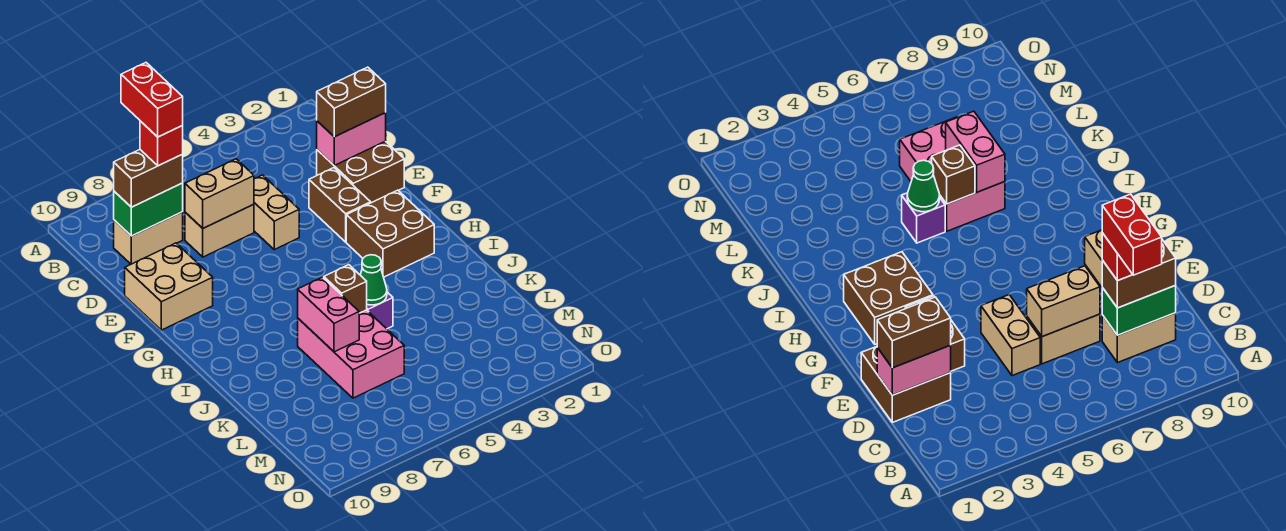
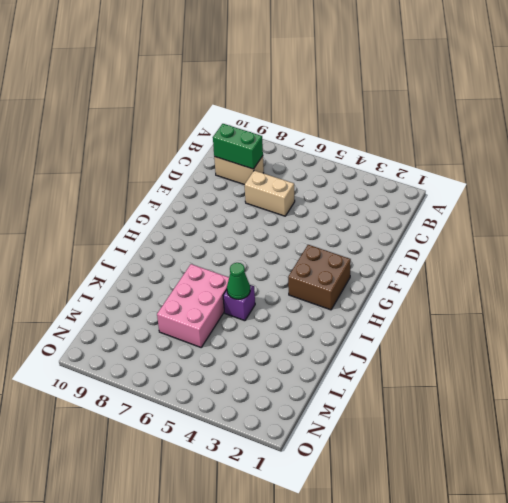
none -> brown brick D1:E2 level 1
none -> tan brick D5:E5 level 1
none -> brown brick E3:F3 level 1

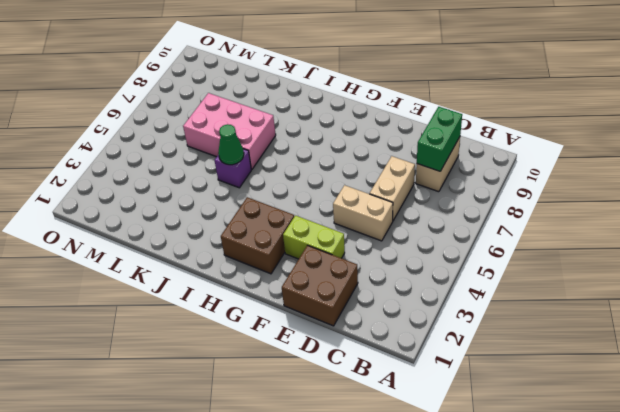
lime brick E3:F3 level 1 -> brown brick E3:F3 level 1
none -> tan brick E9:F10 level 1
none -> pink brick D1:D2 level 2
none -> tan brick D6:D7 level 2

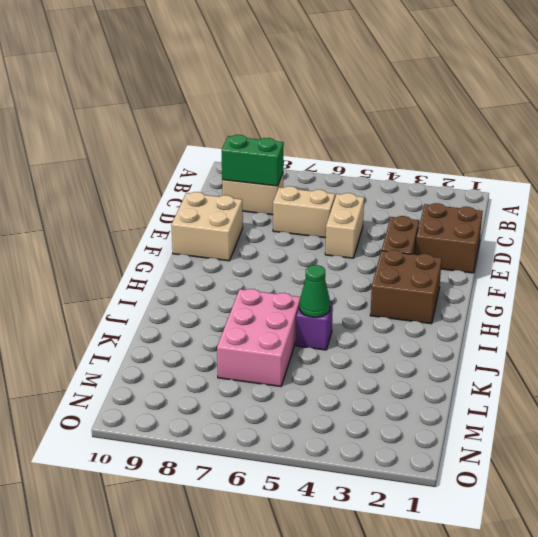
none -> pink brick D1:D2 level 2
none -> tan brick D6:D7 level 2
none -> brown brick J6 level 2

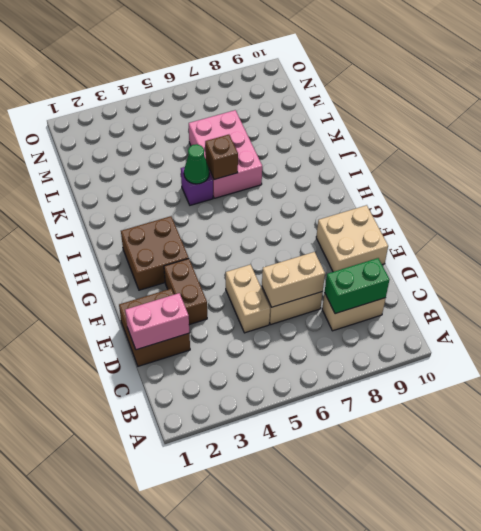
none -> pink brick J7:K7 level 2
none -> brown brick C8:C9 level 3
none -> brown brick D1:D2 level 3

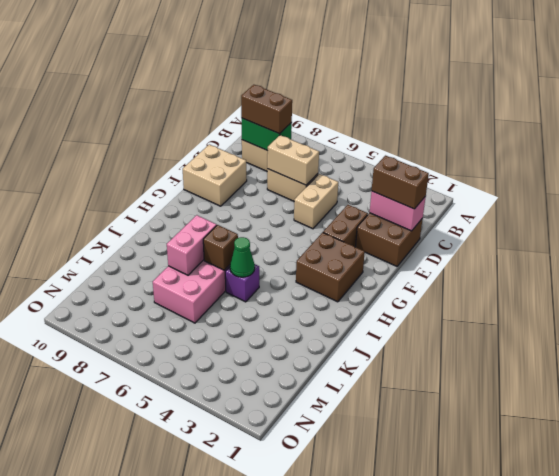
none -> red brick C8 level 4
none -> red brick B8:C8 level 5

